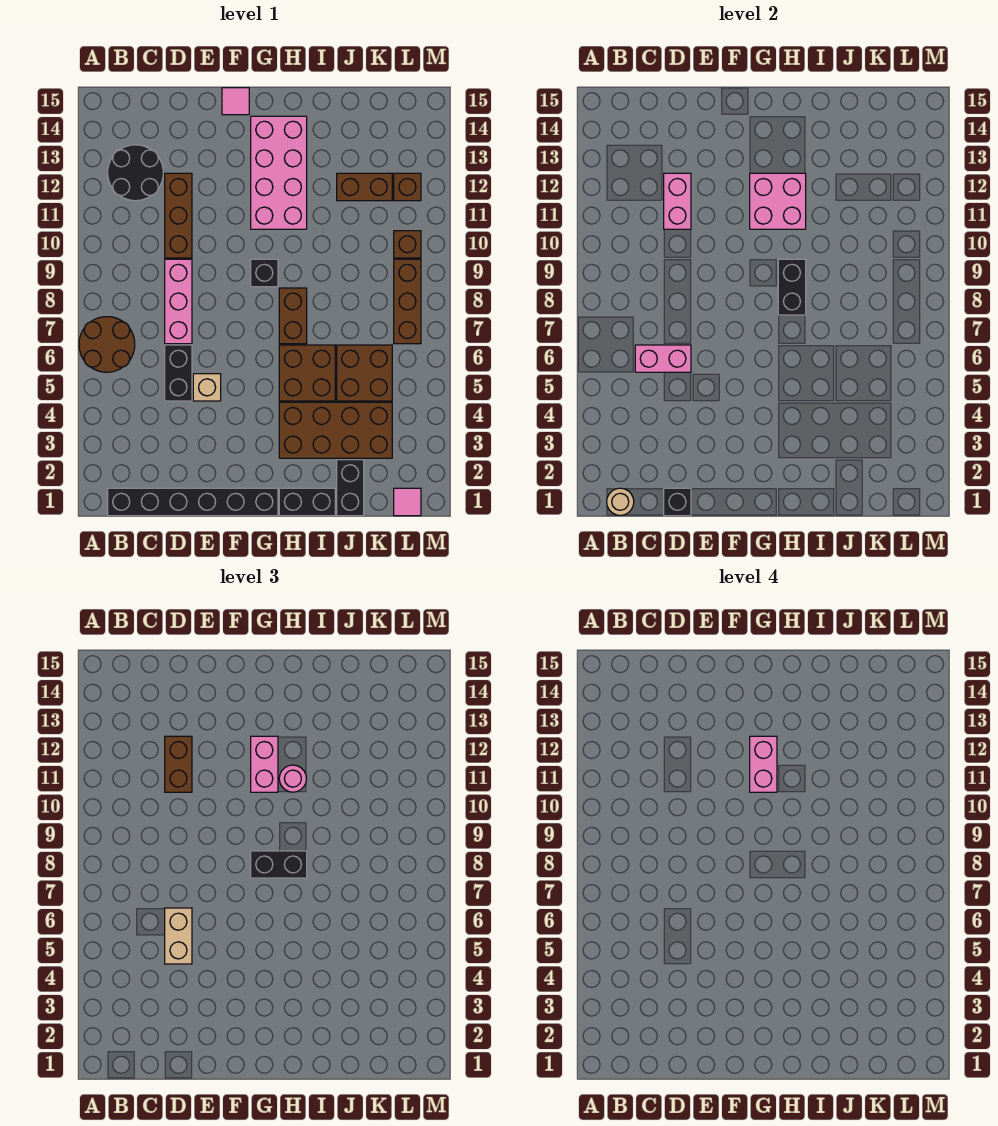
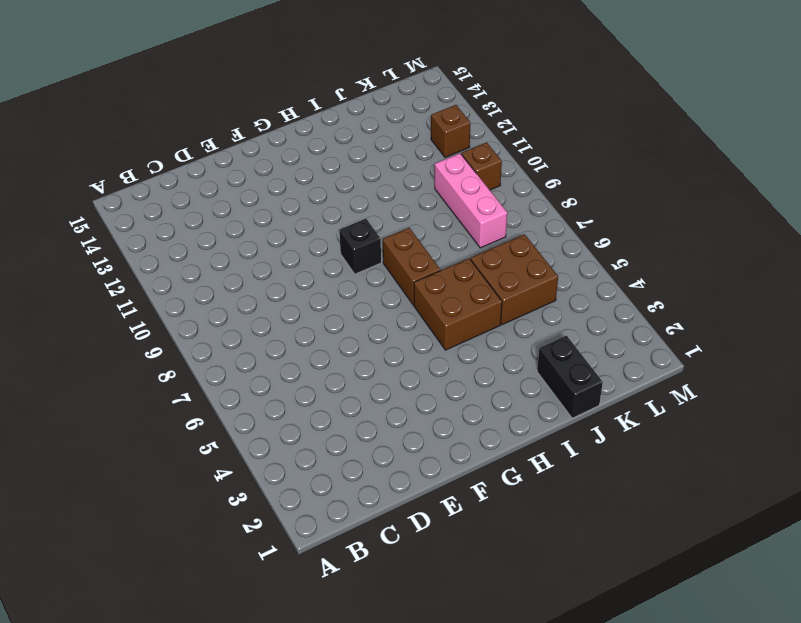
pink brick K8:K10 level 1 -> pink brick D7:D9 level 1
none -> brown round brick A6:B7 level 1
none -> black brick B1:G1 level 1
none -> black round brick B12:C13 level 1
none -> black brick D5:D6 level 1

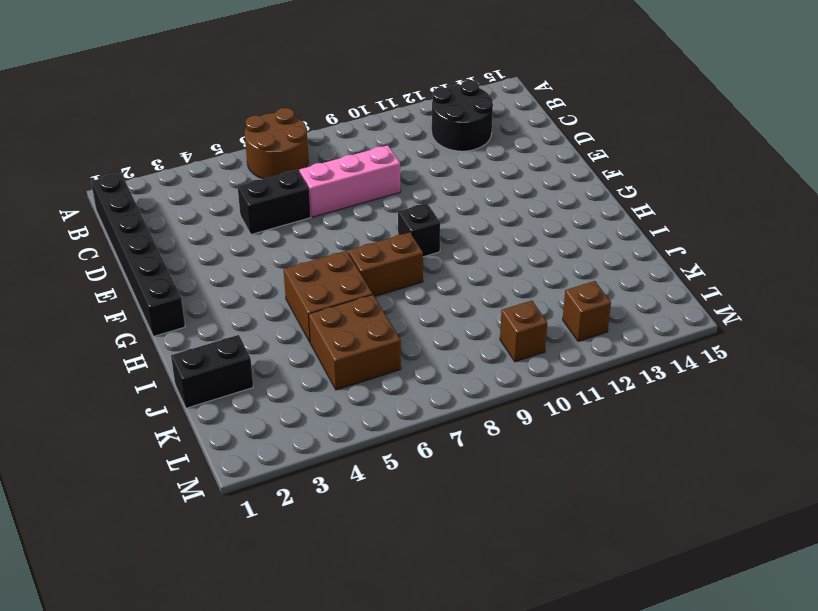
none -> brown brick D10:D12 level 1
none -> tan brick E5 level 1
none -> pink tile F15 level 1
none -> pink brick G11:H14 level 1

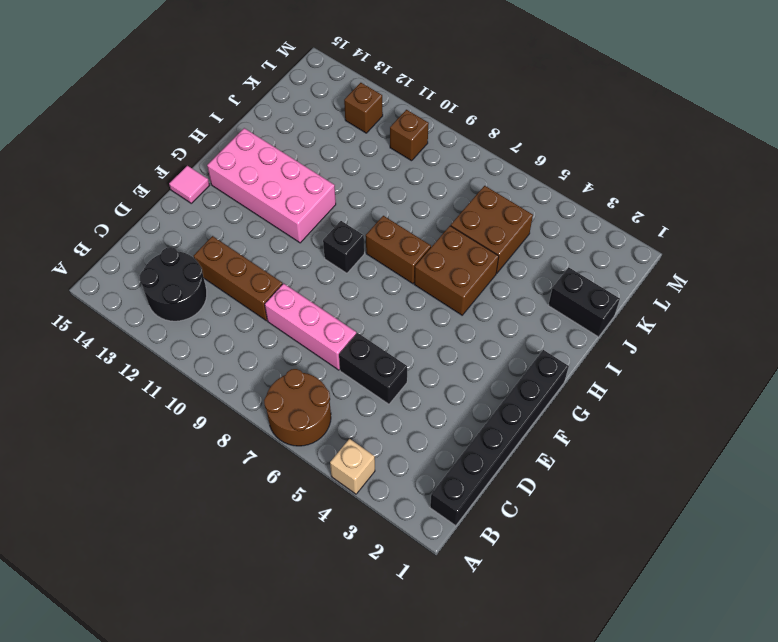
tan brick A4 level 1 -> tan brick E5 level 1
none -> black brick H1:I1 level 1
none -> brown brick H3:K4 level 1
none -> brown brick J12:K12 level 1
none -> pink tile L1 level 1

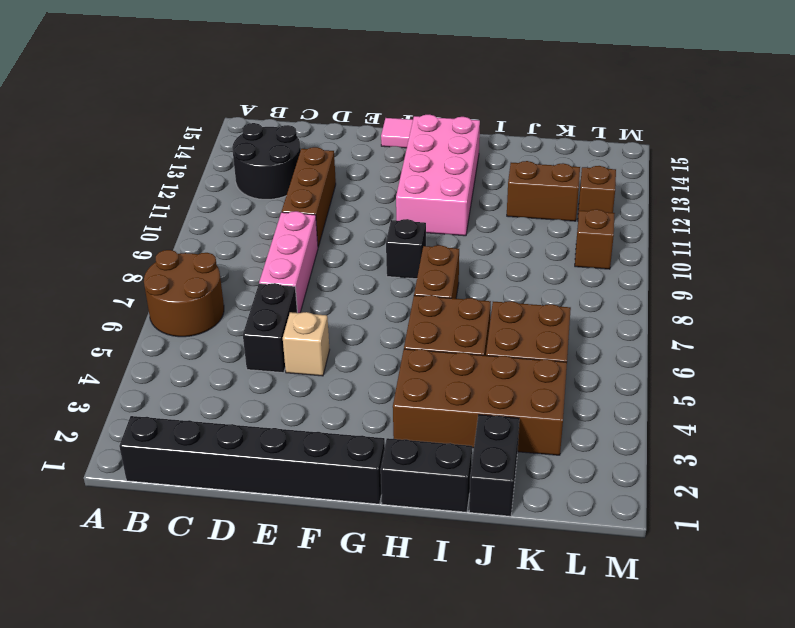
none -> pink tile L1 level 1
none -> brown brick L7:L9 level 1
none -> tan round brick B1 level 2
none -> pink brick C6:D6 level 2

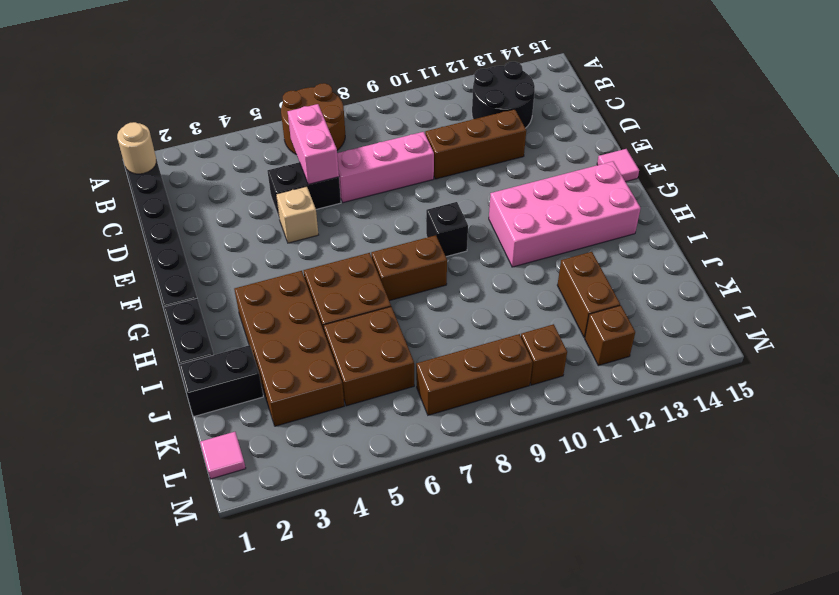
none -> black brick D1 level 2
none -> pink brick D11:D12 level 2
none -> pink brick G11:H12 level 2
none -> black brick H8:H9 level 2

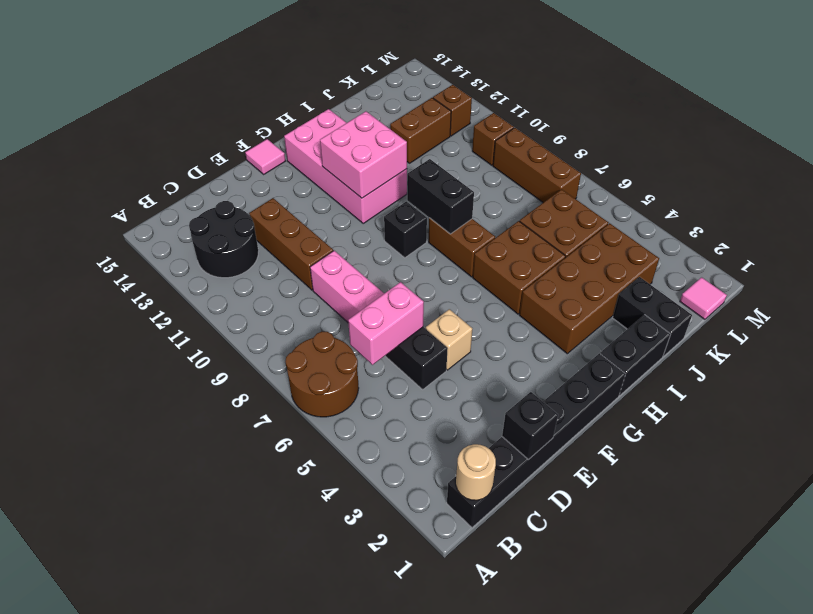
none -> pink brick D11:D12 level 2
none -> tan brick D5:D6 level 3
none -> brown brick D11:D12 level 3
none -> black brick G8:H8 level 3

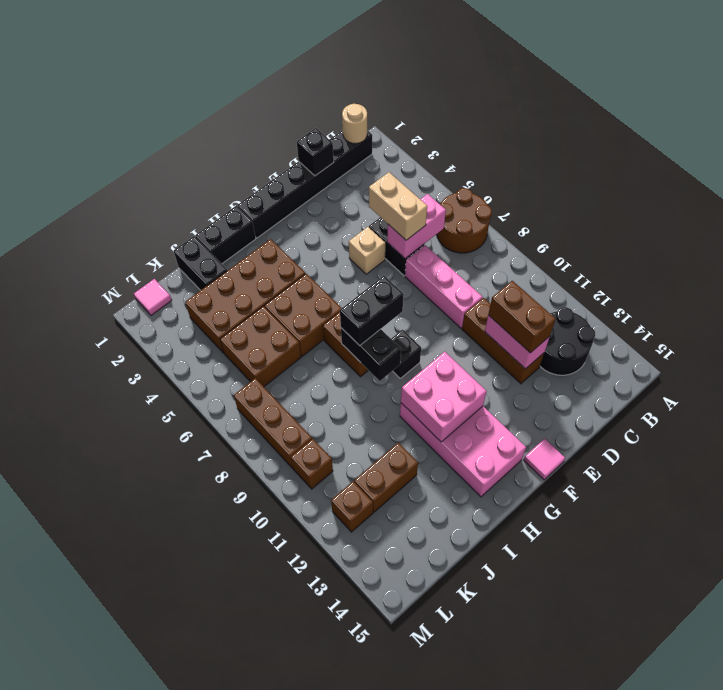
none -> pink brick G11:G12 level 3
none -> pink round brick H11 level 3
none -> pink brick G11:G12 level 4

